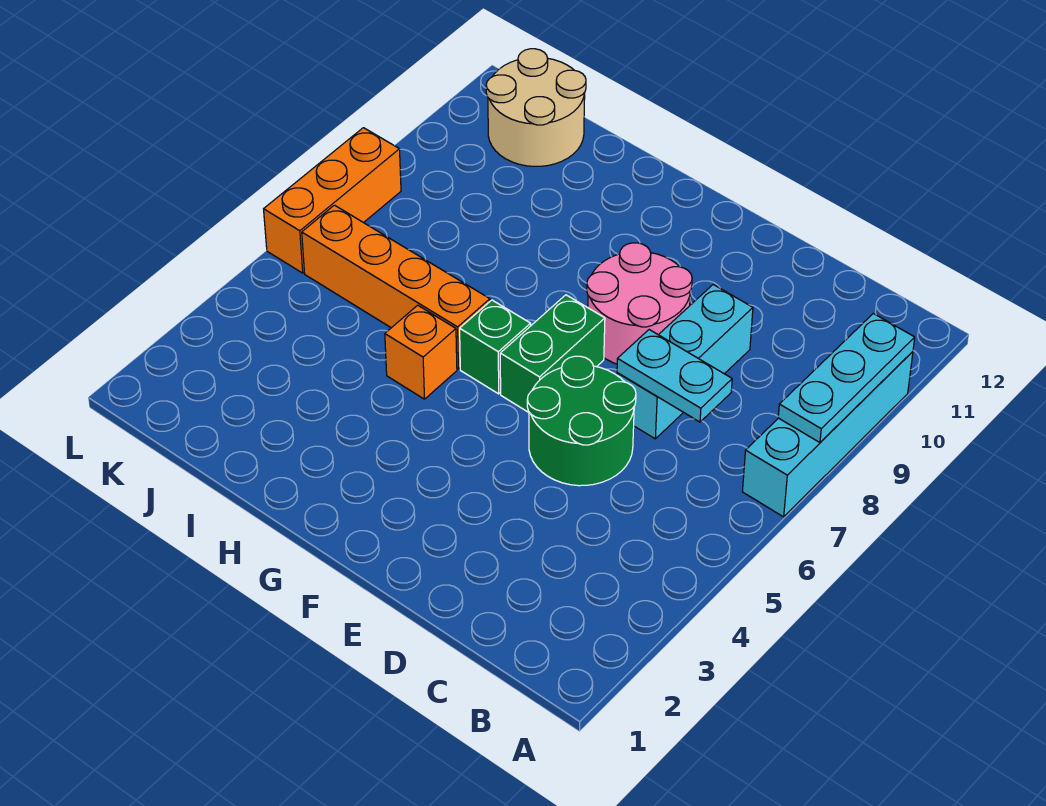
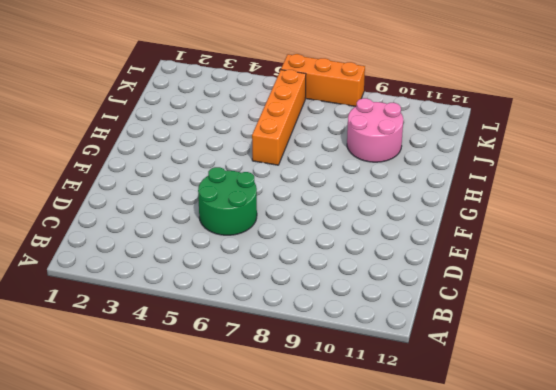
pink round brick I9:J10 level 1 -> pink round brick E8:F9 level 1
none -> cyan brick A7:A10 level 1
none -> cyan brick D7:D9 level 1
none -> green brick F6:F7 level 1

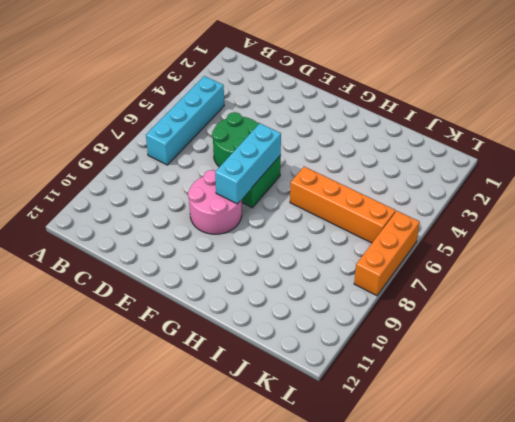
cyan brick B4:B7 level 1 -> cyan brick A7:A10 level 1
cyan brick F6:F8 level 2 -> cyan brick D7:D9 level 1
none -> green brick G6 level 1
none -> orange brick H5 level 1
none -> tan round brick J11:K12 level 1

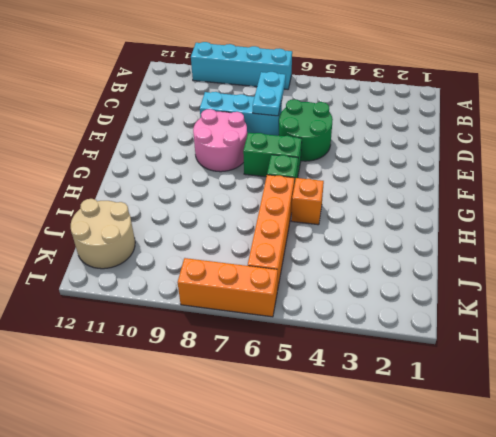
none -> cyan plate A8:A10 level 2

